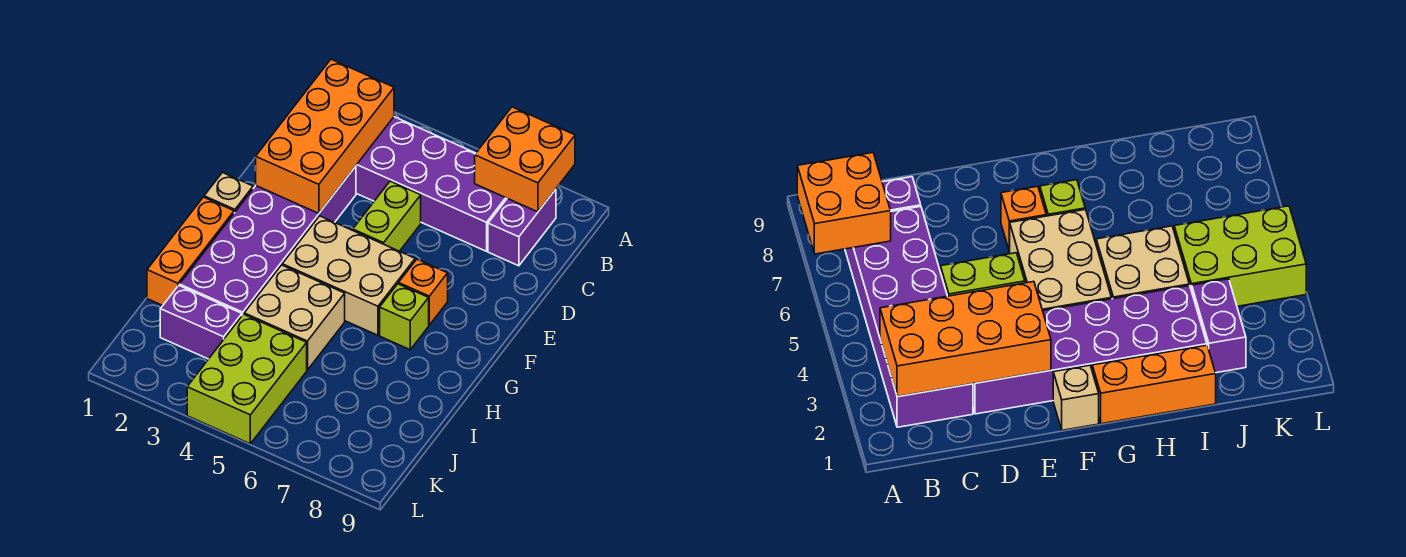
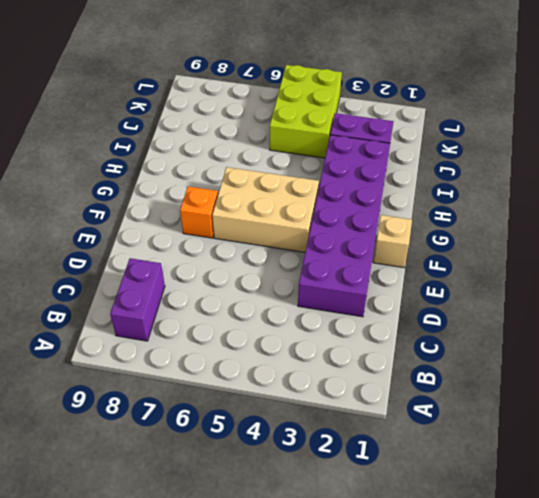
none -> purple brick B2:C7 level 1
none -> lime brick D5:E5 level 1
none -> orange brick G1:I1 level 1

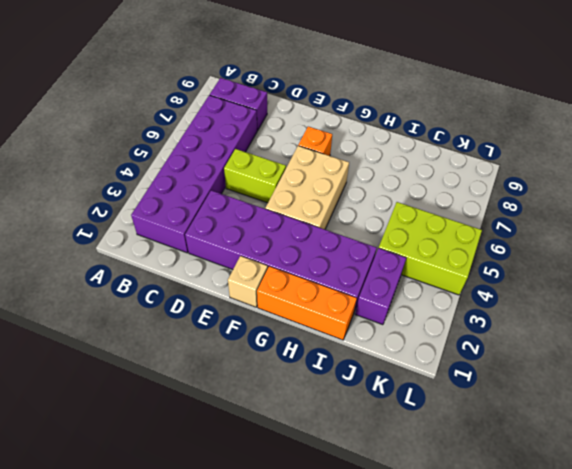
none -> lime brick G7 level 1
none -> tan brick H4:I5 level 1
none -> orange brick A7:B8 level 2

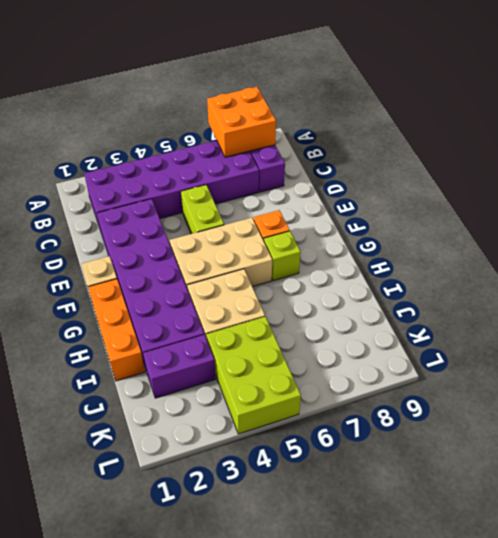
none -> orange brick B2:E3 level 2

